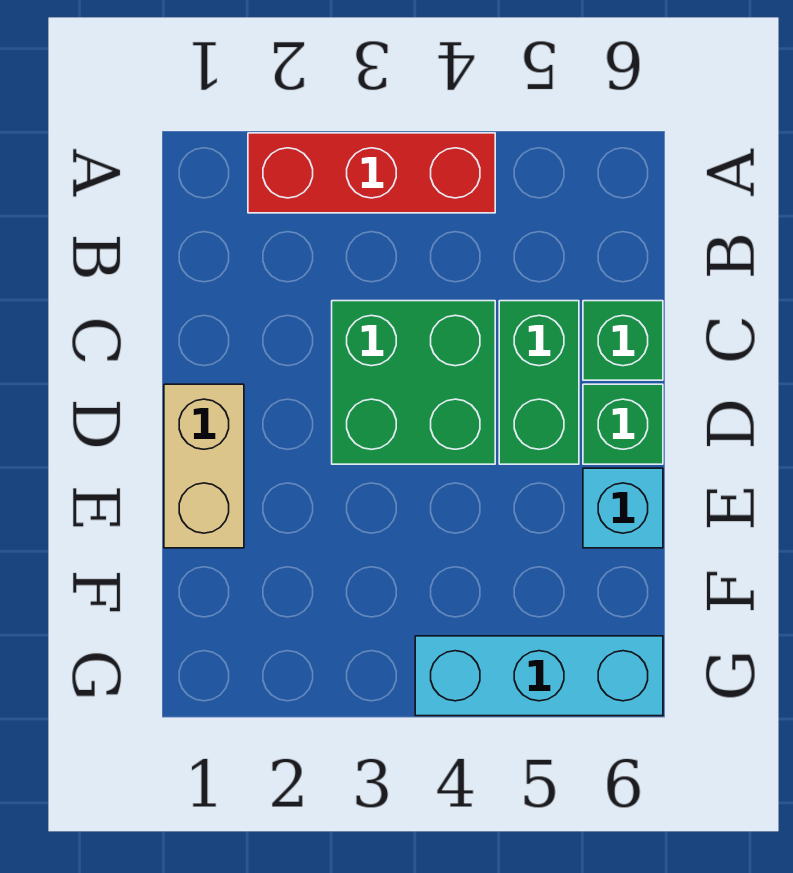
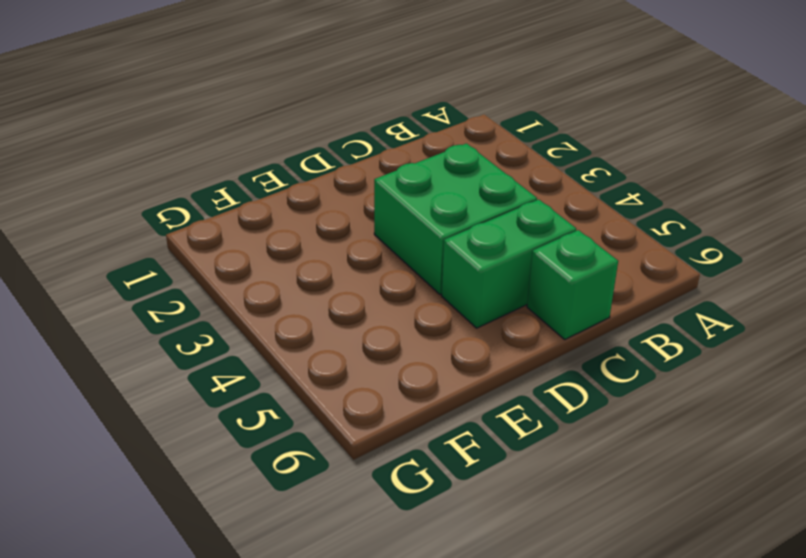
none -> red brick A2:A4 level 1
none -> tan brick D1:E1 level 1

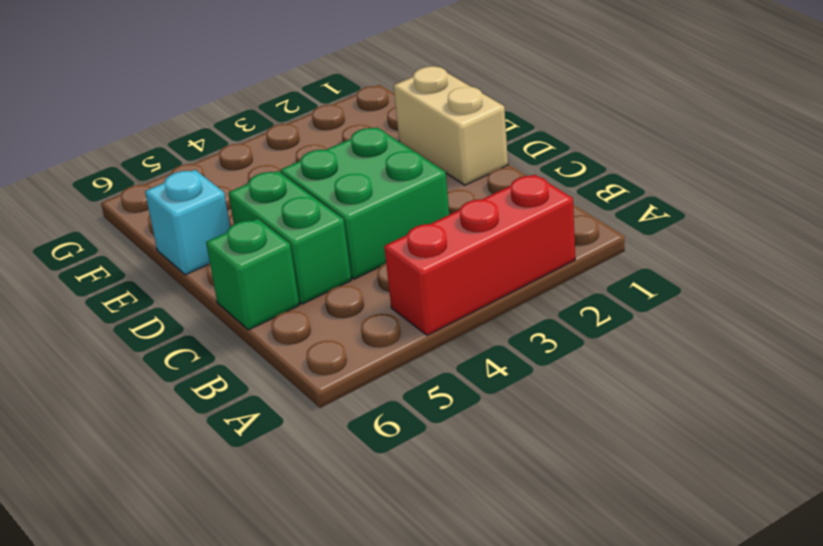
none -> green brick D6 level 1
none -> cyan brick G4:G6 level 1

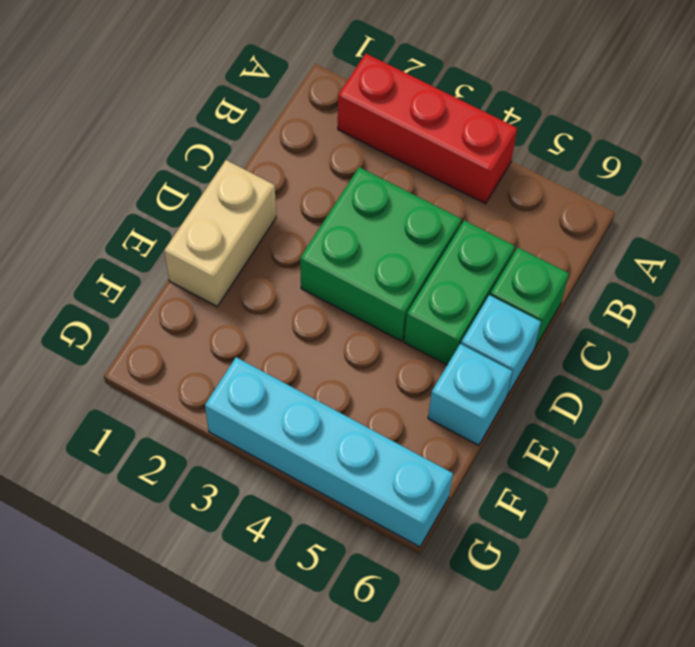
cyan brick D6 level 1 -> green brick D6 level 1
cyan brick G3:G6 level 1 -> cyan brick G4:G6 level 1

